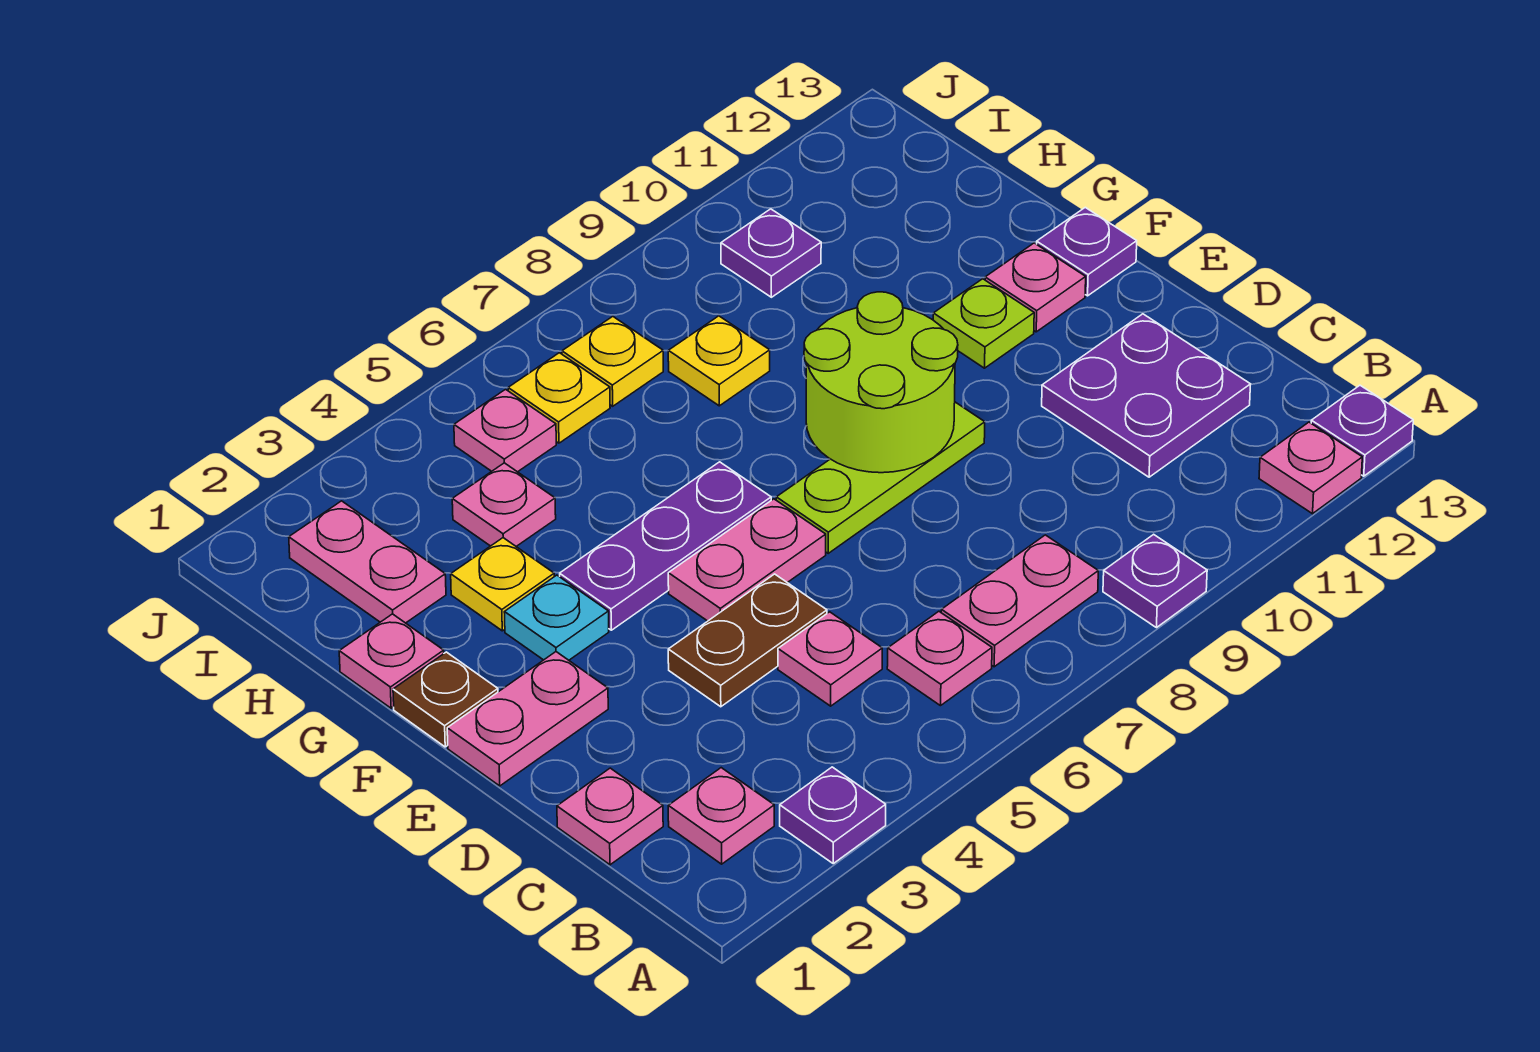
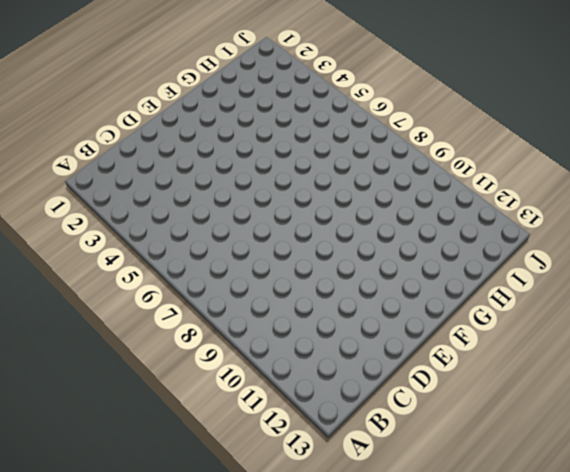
none -> purple plate A3 level 1
none -> purple plate A9 level 1
none -> pink plate A12 level 1
none -> purple plate A13 level 1

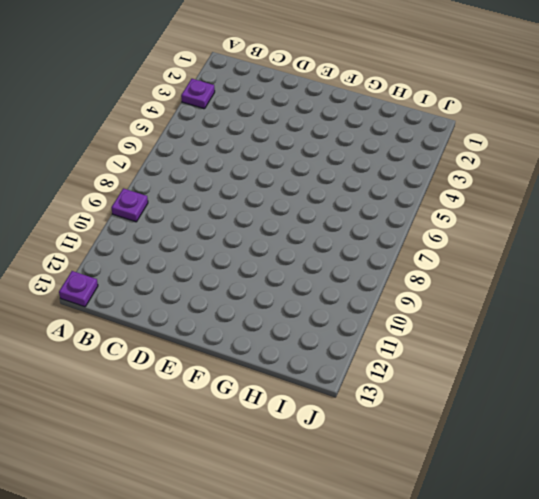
none -> pink plate A12 level 1
none -> pink plate B2 level 1
none -> pink plate B6 level 1
none -> pink plate B7:B8 level 1

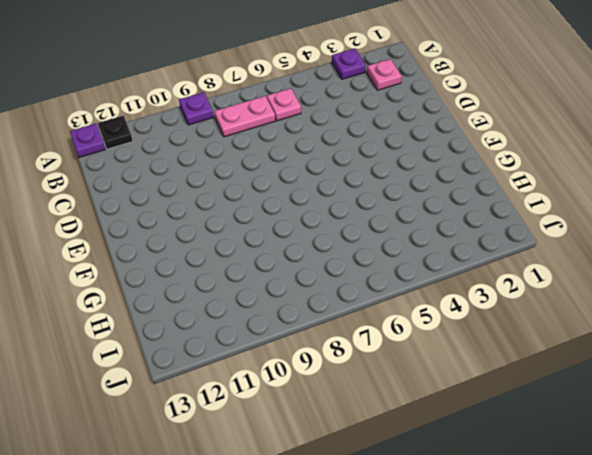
black plate A12 level 1 -> pink plate A12 level 1
none -> pink plate C1 level 1
none -> pink plate C5 level 1
none -> purple plate C11:D12 level 1
none -> brown plate D4:D5 level 1

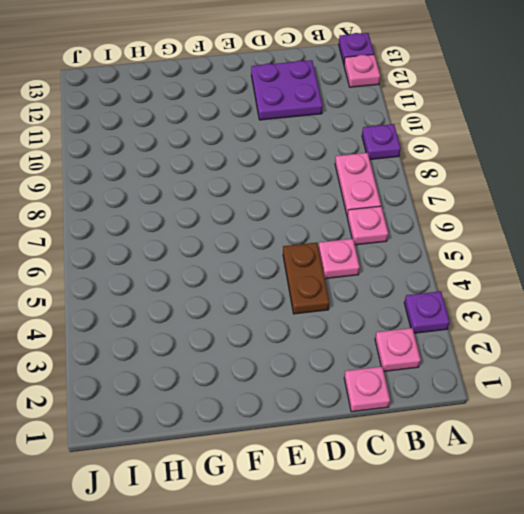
none -> pink plate E1:E2 level 1
none -> pink plate E5:E6 level 1
none -> lime plate E7:E9 level 1
none -> brown plate F1 level 1

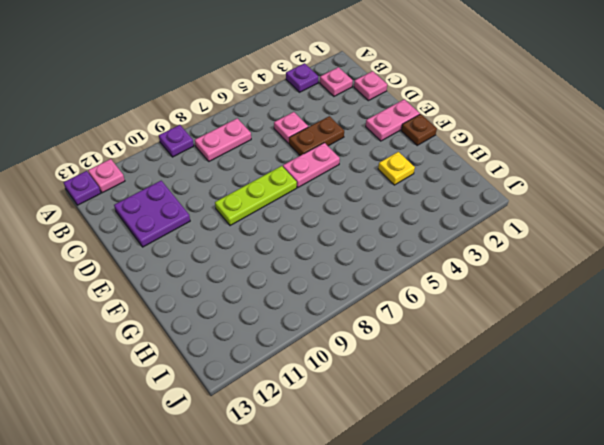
none -> pink plate B6 level 1
none -> cyan plate F3 level 1
none -> purple plate F4:F6 level 1
none -> lime plate F11 level 1

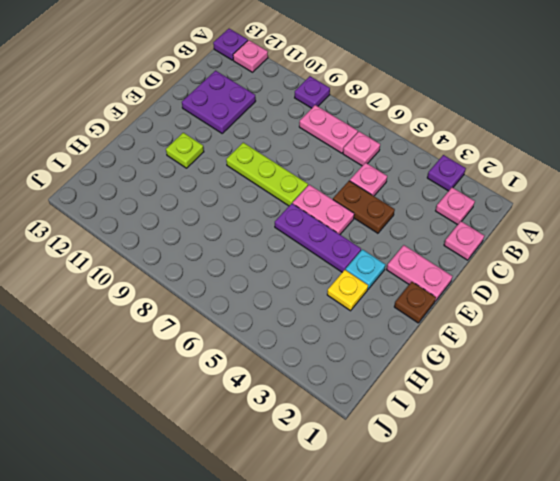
none -> pink plate F12 level 1
none -> purple plate F13 level 1
none -> pink plate G1 level 1
none -> pink plate H2:I2 level 1

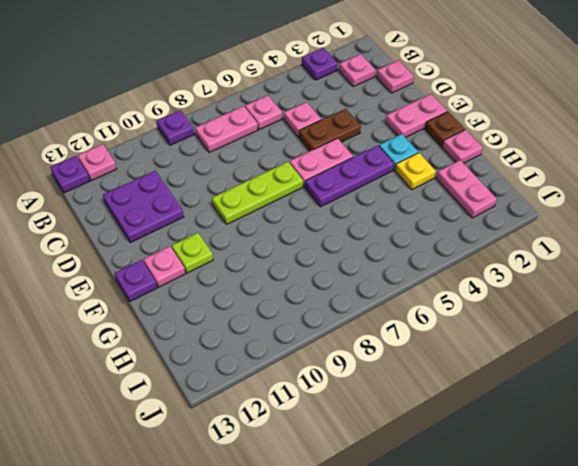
none -> pink plate H4 level 1
none -> yellow plate H8 level 1
none -> pink plate I5 level 1
none -> yellow plate I6 level 1

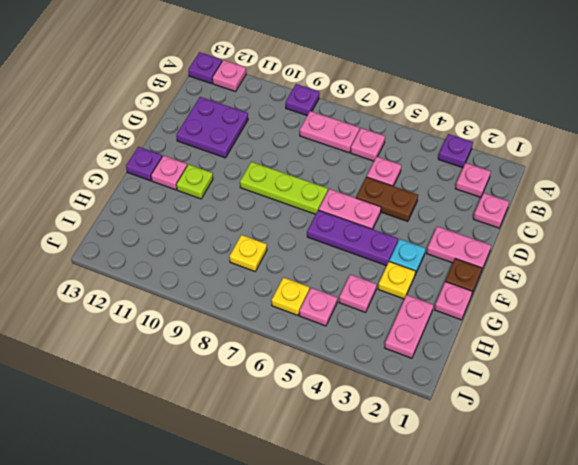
none -> yellow plate I7 level 1
none -> purple plate I10 level 1
none -> lime round brick E8:F9 level 2

